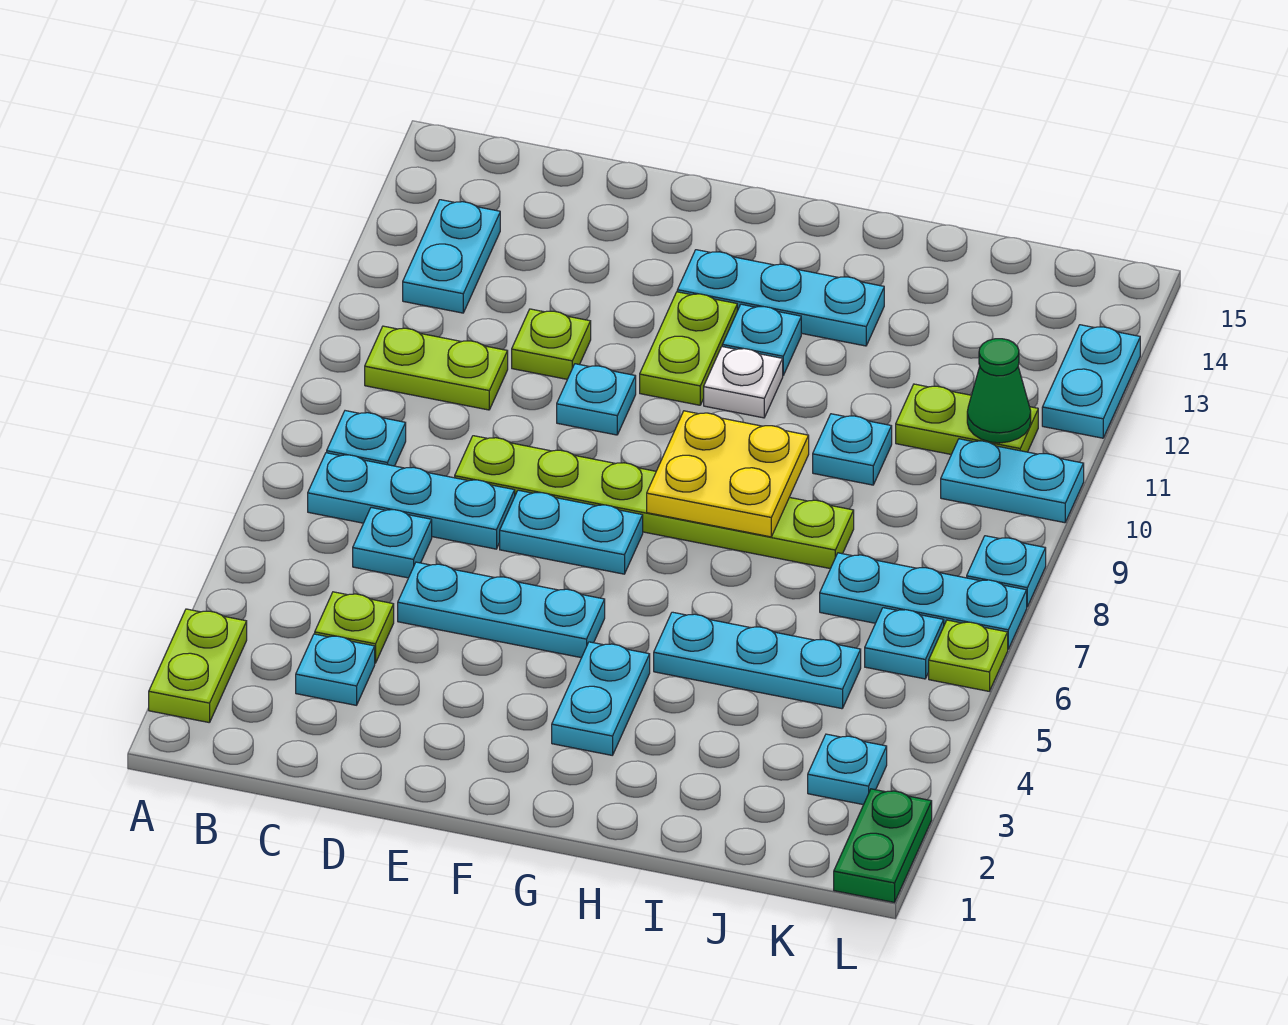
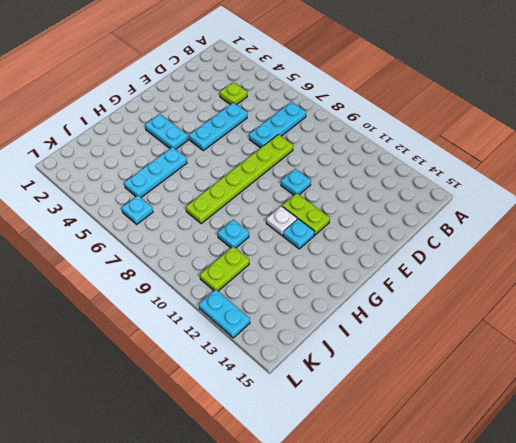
none -> lime plate A2:A3 level 1
none -> cyan plate B8 level 1
none -> lime plate B10:C10 level 1
none -> cyan plate B12:B13 level 1

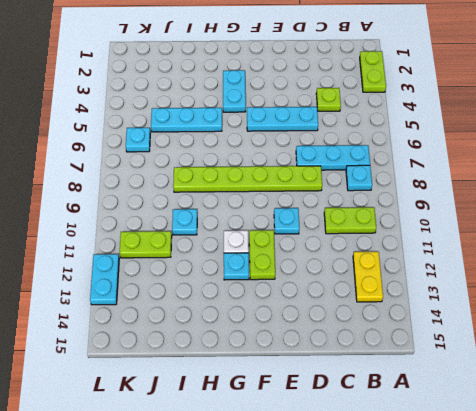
yellow plate B12:B13 level 1 -> cyan plate B12:B13 level 1
none -> cyan plate C3 level 1
none -> cyan plate C6 level 1
none -> lime plate D11 level 1
none -> cyan plate E7:F7 level 1

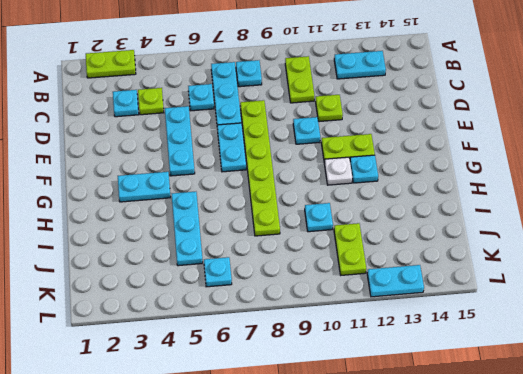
none -> cyan plate F13:H13 level 1
none -> cyan plate J7:L7 level 1
none -> cyan plate K3 level 1
none -> cyan plate K10:L10 level 1

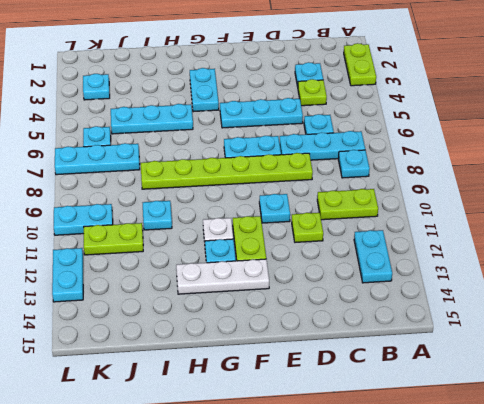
white plate F13:H13 level 1 -> cyan plate F13:H13 level 1
none -> green plate L1:L2 level 1
none -> lime plate L6 level 1
none -> cyan plate L8 level 1
none -> yellow plate G8:H9 level 2

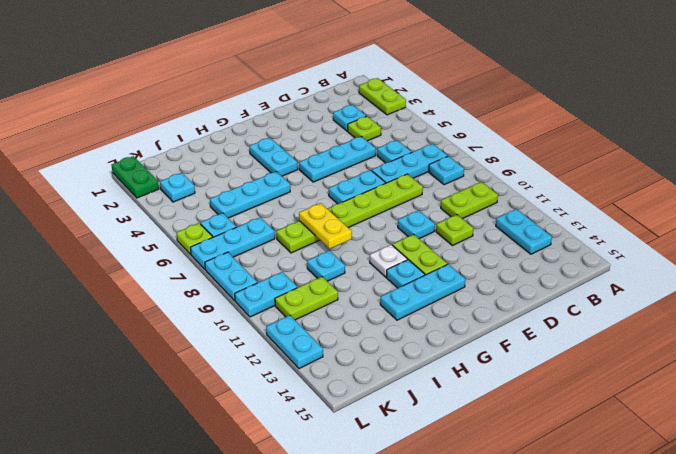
yellow plate H8:H9 level 2 -> yellow plate G8:H9 level 2
cyan plate L8:L9 level 1 -> cyan plate L8 level 1
none -> green cone K11 level 2

